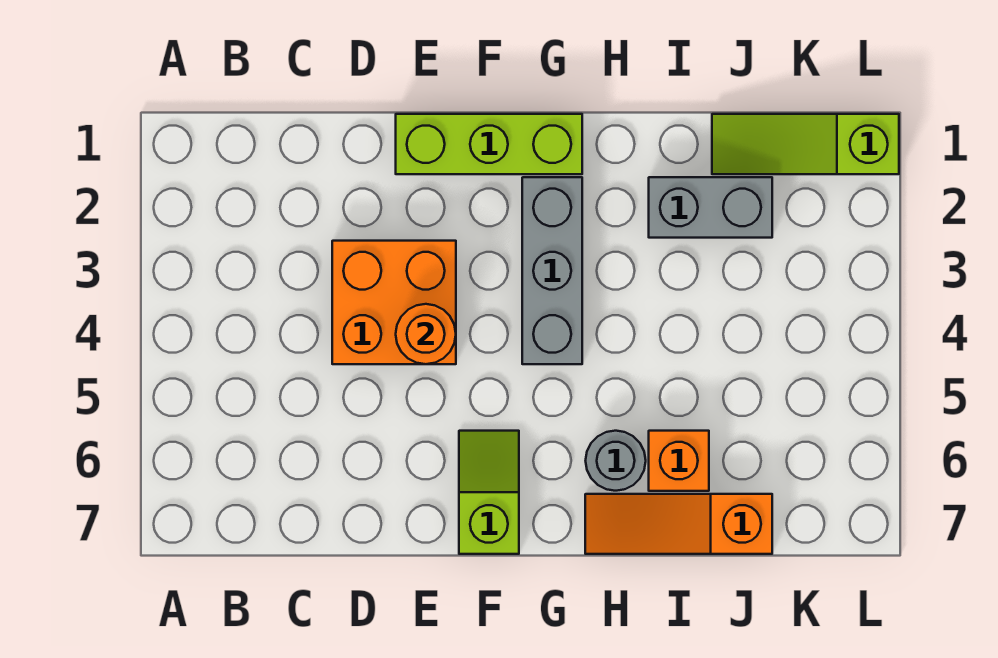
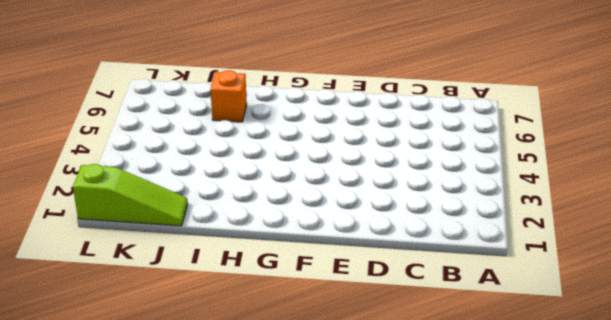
none -> orange brick D3:E4 level 1
none -> lime brick E1:G1 level 1

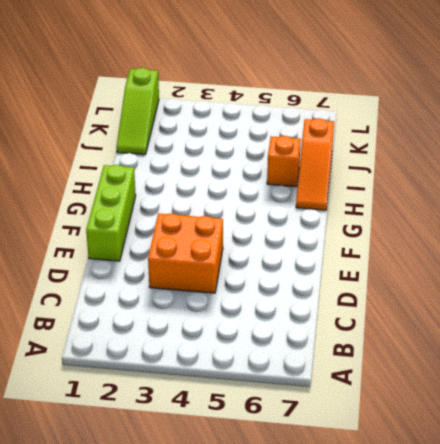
none -> lime slope F6:F7 level 1 top 7
none -> grey brick G2:G4 level 1

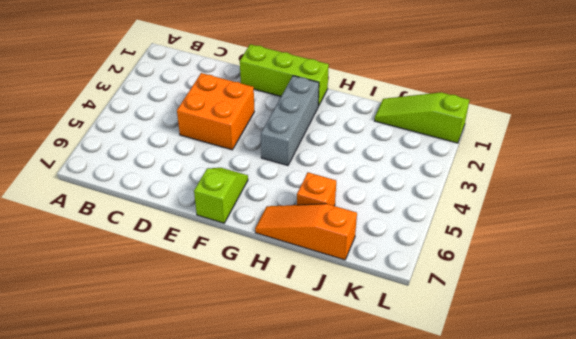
none -> grey round brick H6 level 1
none -> grey brick I2:J2 level 1

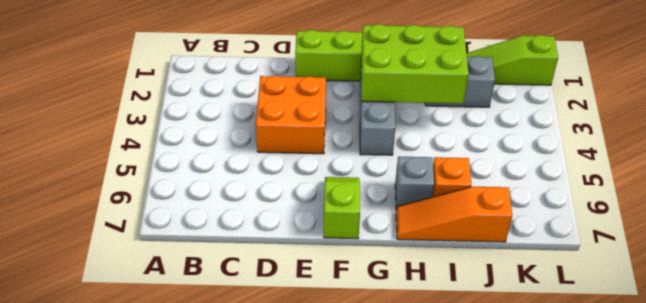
lime brick G2:I3 level 2 -> none
grey brick H6 level 1 -> grey round brick H6 level 1
none -> orange round brick E4 level 2

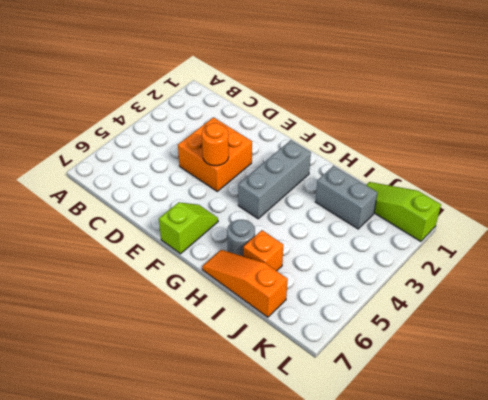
none -> lime brick E1:G1 level 1

